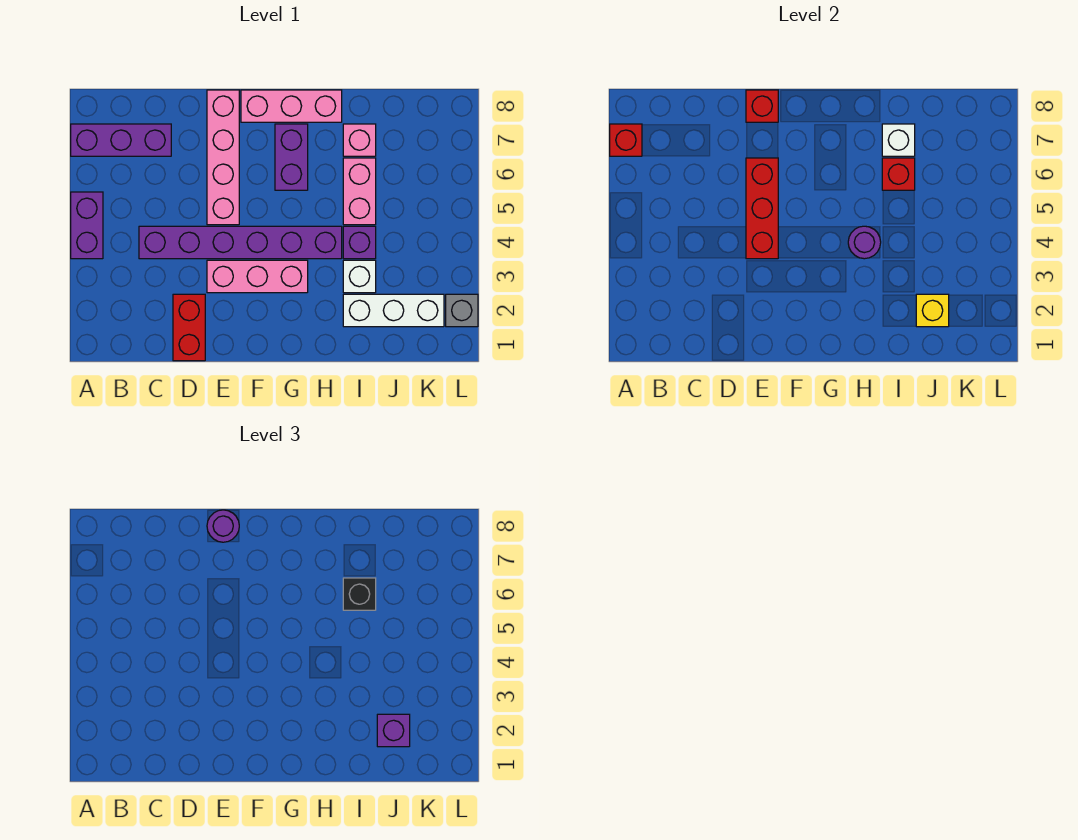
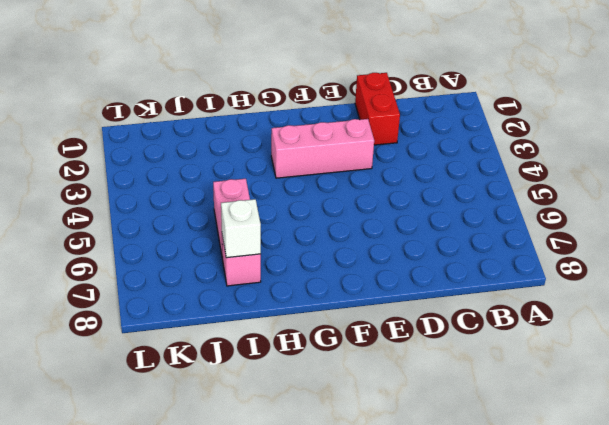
none -> purple brick A4:A5 level 1
none -> purple brick A7:C7 level 1
none -> purple brick C4:H4 level 1

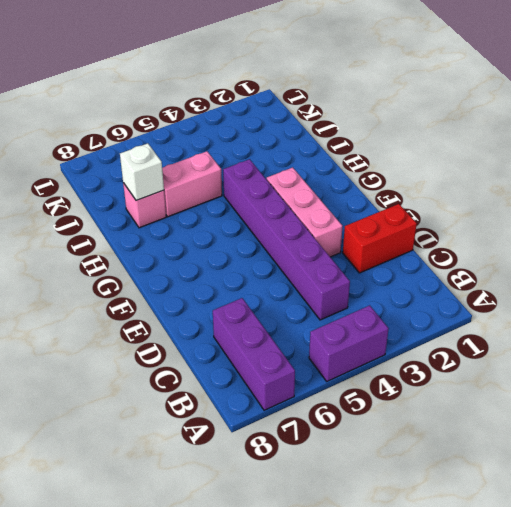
none -> pink brick E5:E8 level 1
none -> pink brick F8:H8 level 1
none -> purple brick G6:G7 level 1

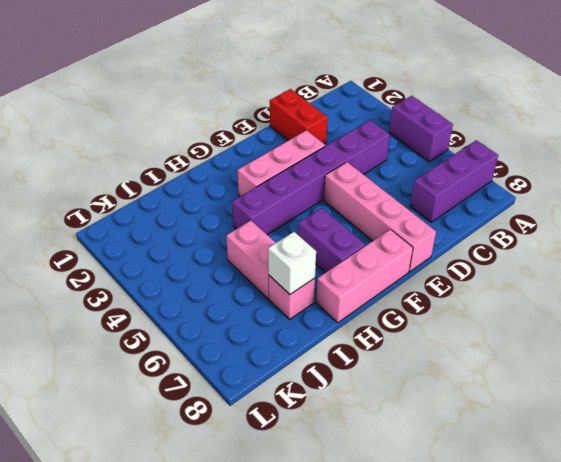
none -> white brick I2:K2 level 1
none -> white brick I3 level 1
none -> purple brick I4 level 1

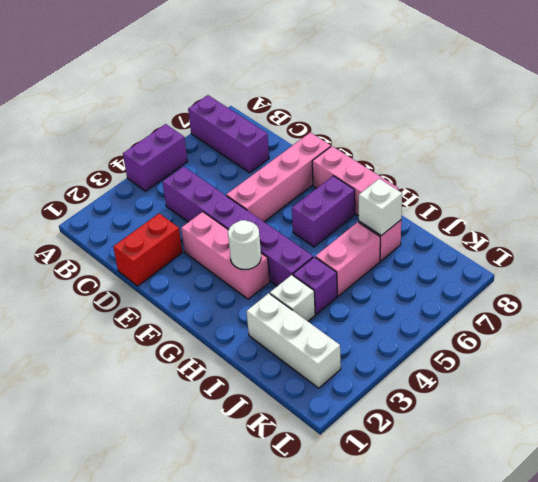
white round brick G3 level 2 -> none
none -> grey brick L2 level 1
none -> red brick A7 level 2
none -> red brick E4:E6 level 2

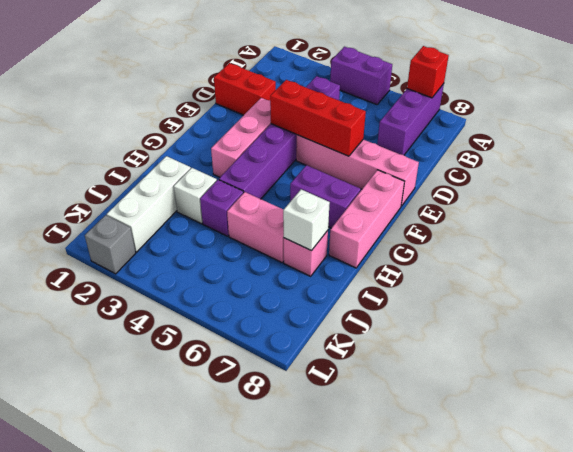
none -> red brick E8 level 2
none -> purple round brick H4 level 2
none -> red brick I6 level 2

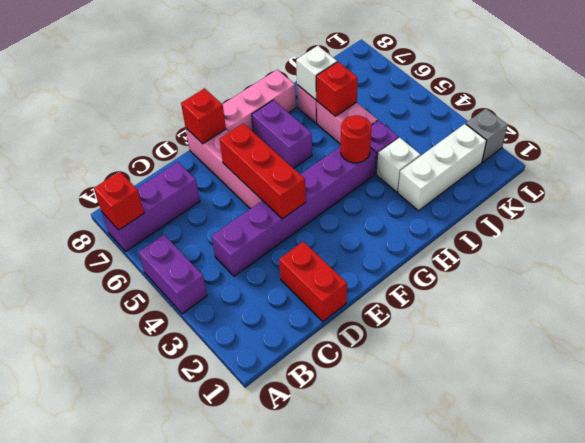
red round brick H4 level 2 -> purple round brick H4 level 2
none -> pink brick E3:G3 level 1
none -> yellow brick J2 level 2
none -> purple round brick E8 level 3

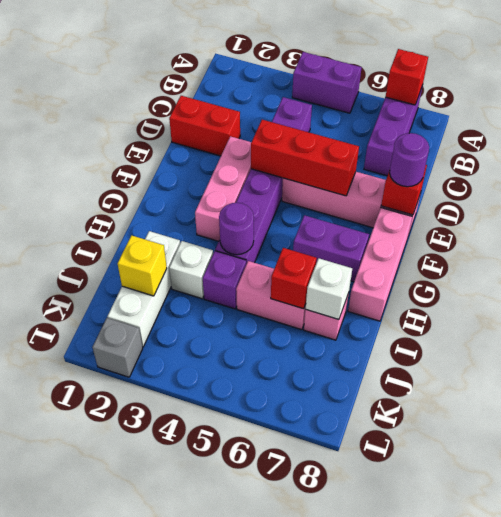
none -> black brick I6 level 3
none -> purple brick J2 level 3

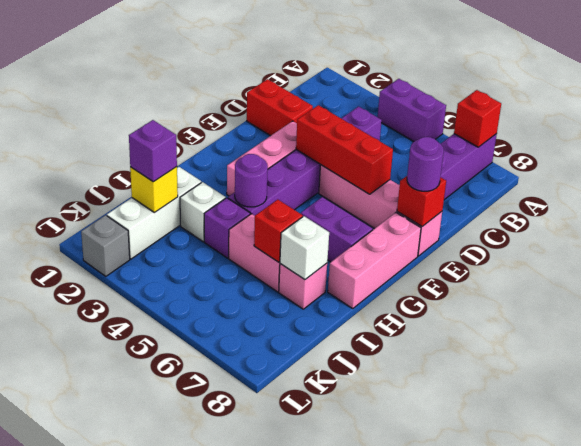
none -> black brick I6 level 3

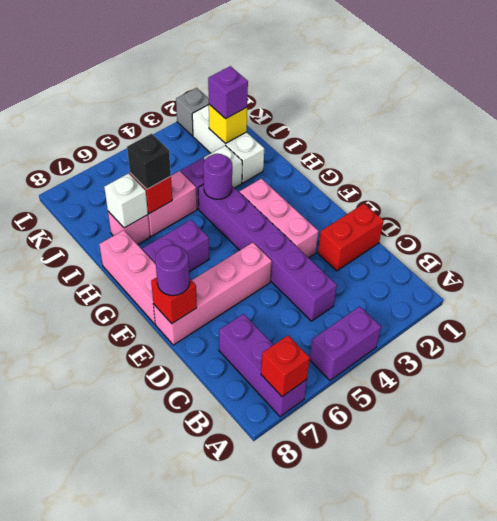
none -> red brick E4:E6 level 2

